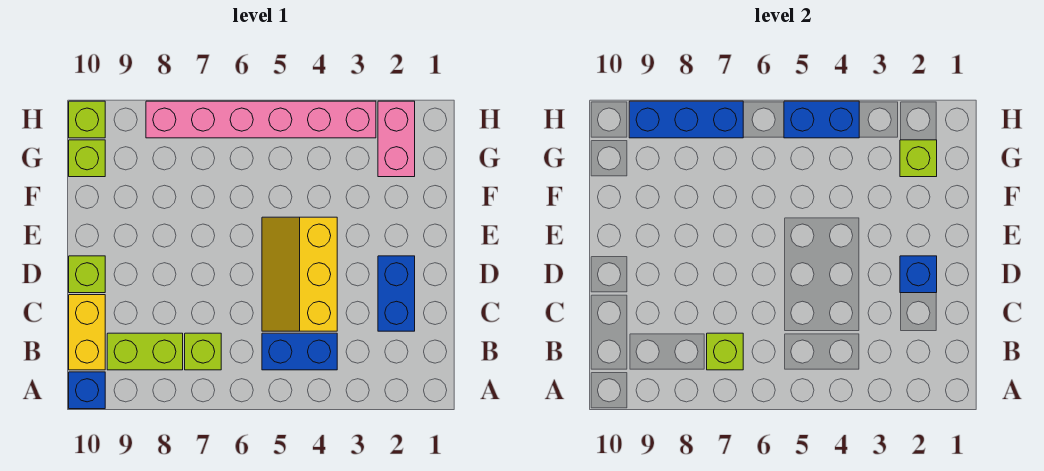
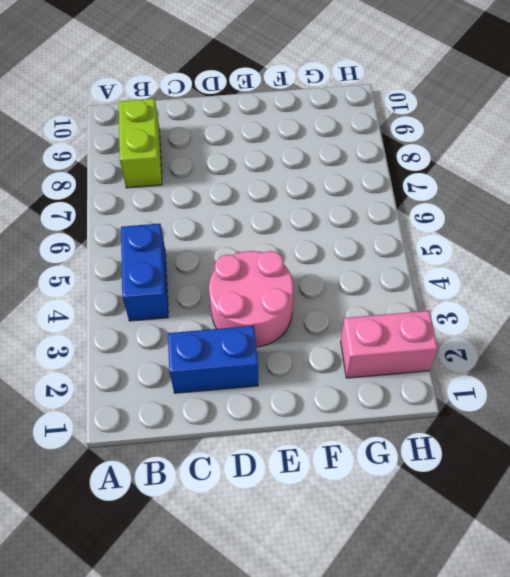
pink round brick D3:E4 level 1 -> yellow slope C4:E5 level 1 top 4
none -> blue brick A10 level 1
none -> lime brick B7 level 1
none -> yellow brick B10:C10 level 1

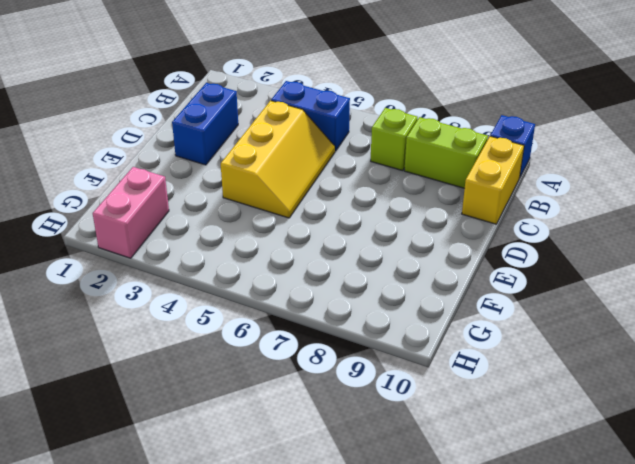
none -> lime brick D10 level 1
none -> lime brick G10 level 1
none -> pink brick H3:H8 level 1

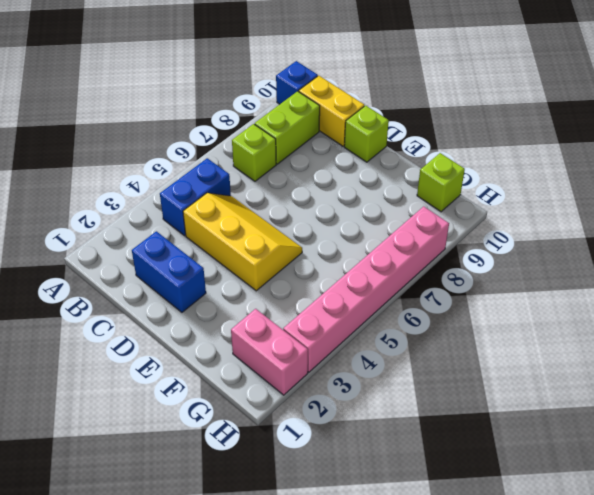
none -> lime brick H10 level 1
none -> lime brick B7 level 2
none -> blue brick D2 level 2

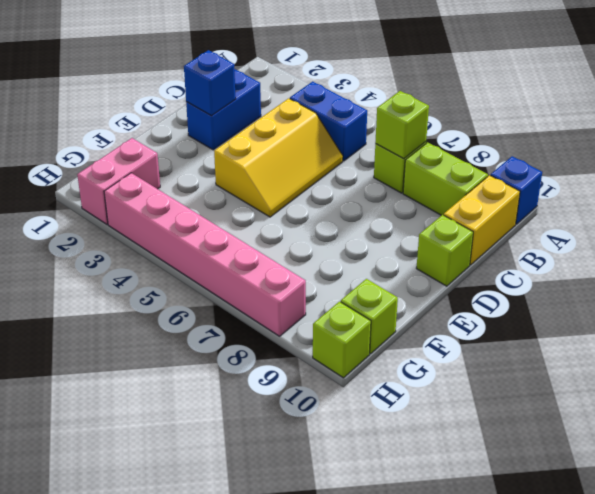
none -> lime brick G2 level 2
none -> blue brick H4:H5 level 2
none -> blue brick H7:H9 level 2

